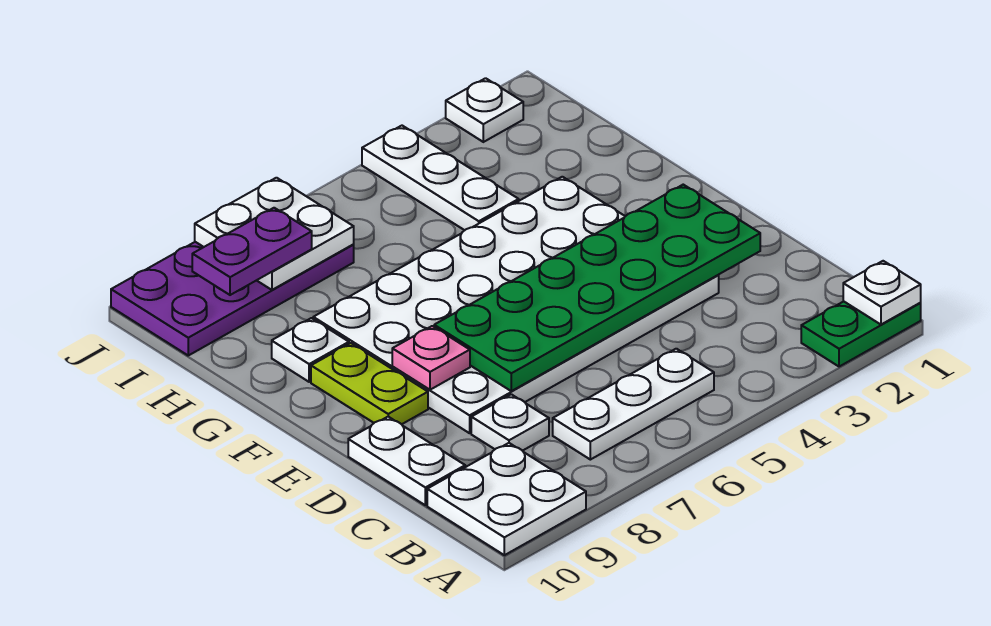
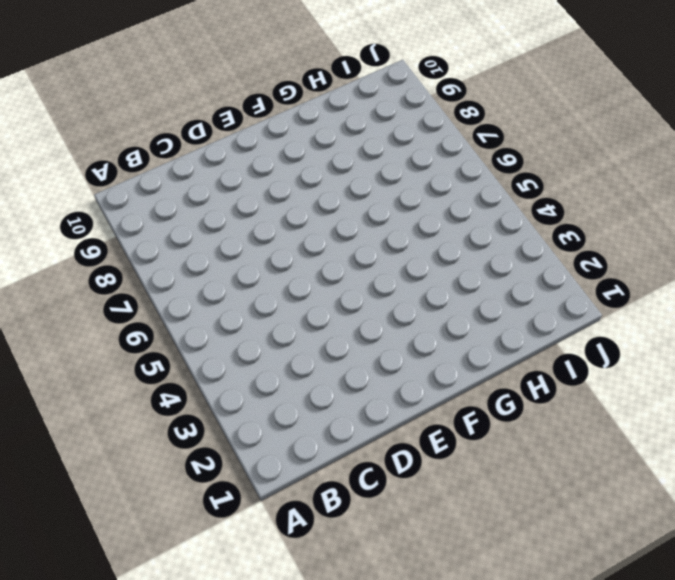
none -> green plate A1:A2 level 1
none -> white plate A9:B10 level 1
none -> white plate B5:B7 level 1

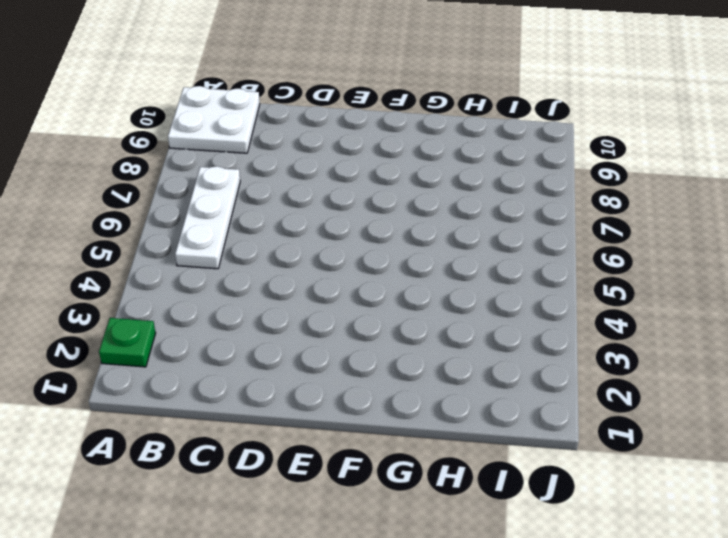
green plate A2 level 1 -> green plate A1:A2 level 1
none -> white plate C8 level 1
none -> white plate C10:D10 level 1
none -> white plate D3:G8 level 1

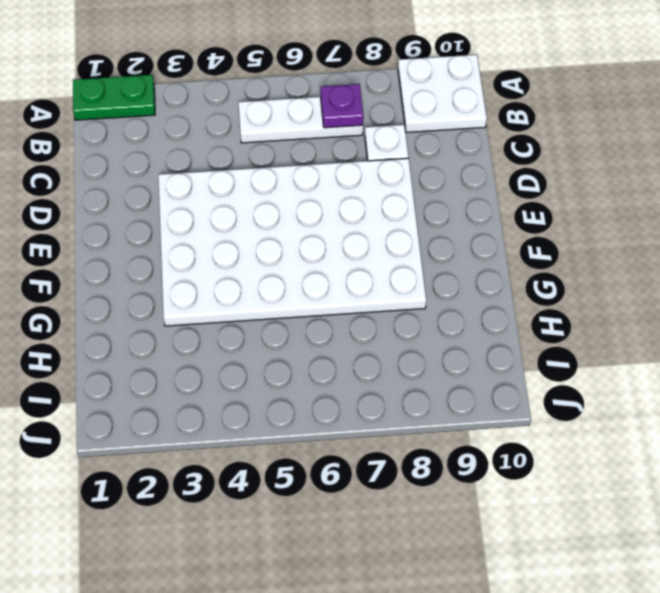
purple plate B7 level 2 -> none
none -> white plate C10:D10 level 1
none -> lime plate E9:F9 level 1
none -> white plate G9 level 1

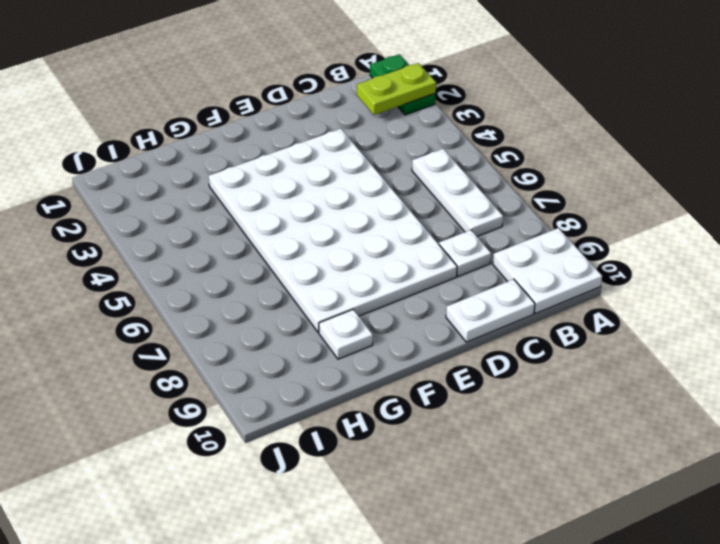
lime plate A2:B2 level 2 -> lime plate E9:F9 level 1
none -> white plate H4:J4 level 1
none -> purple plate I7:J10 level 1
none -> white plate J2 level 1

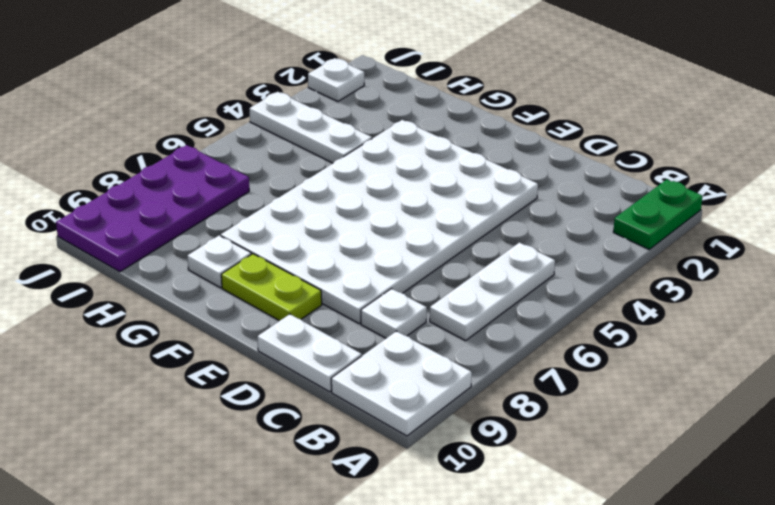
none -> white plate A1 level 2
none -> green plate D2:E7 level 2
none -> pink plate E8 level 2

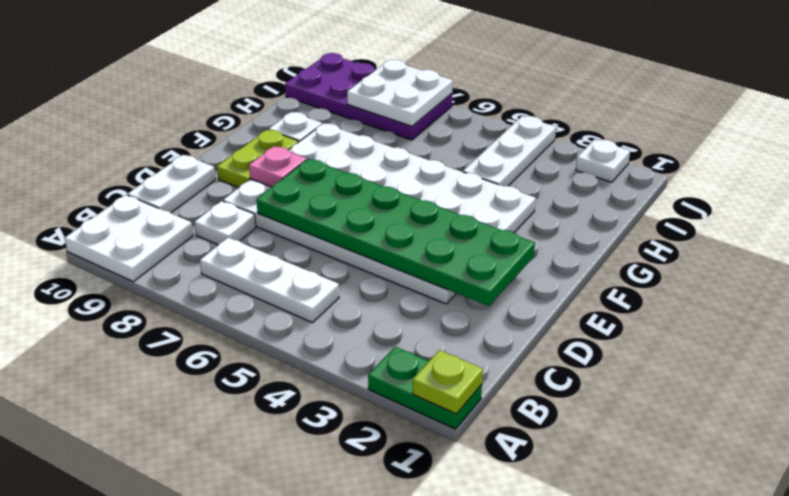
lime plate A1 level 2 -> white plate A1 level 2
none -> purple plate I8:I9 level 3

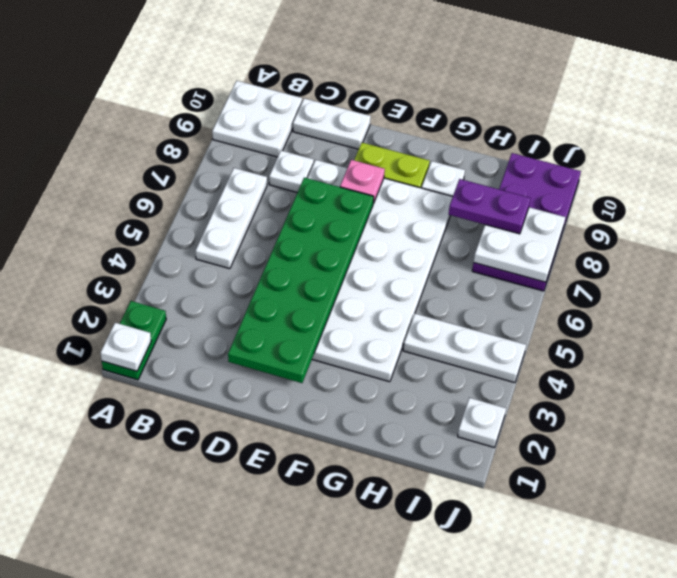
purple plate H8:I8 level 3 -> purple plate I8:I9 level 3

